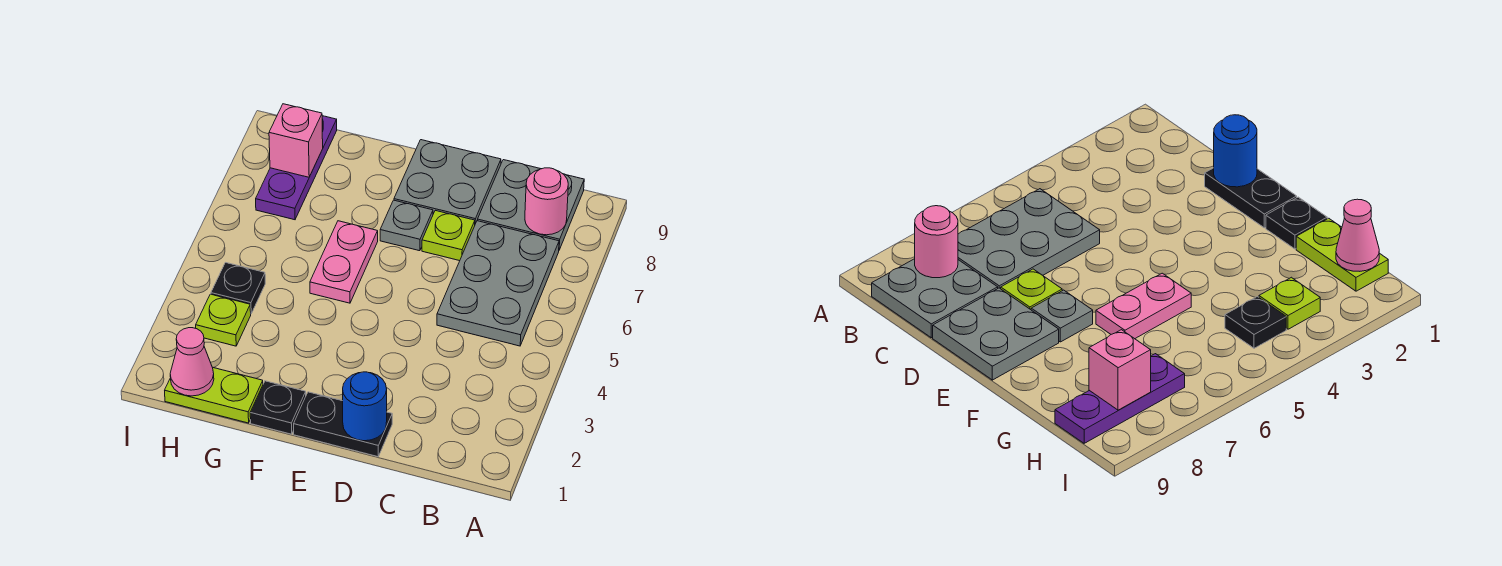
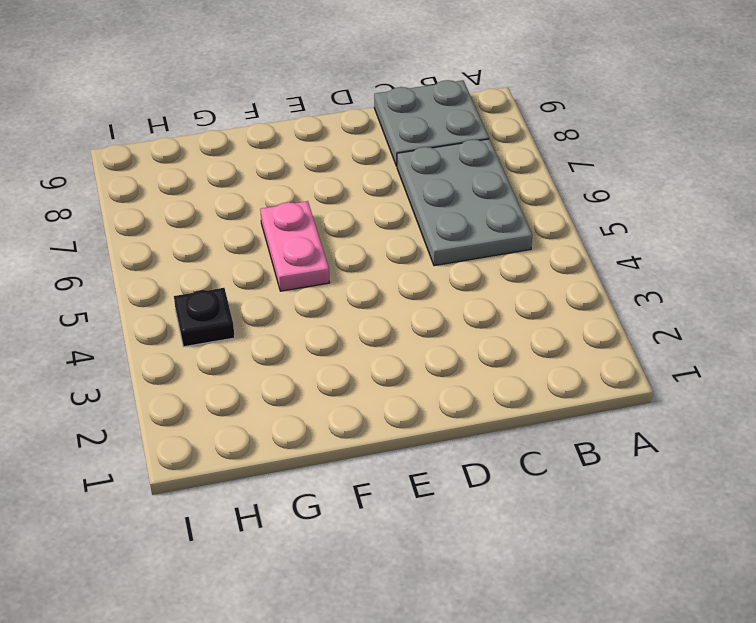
none -> black plate D1:E1 level 1
none -> lime plate D7 level 1
none -> grey plate D8:E9 level 1

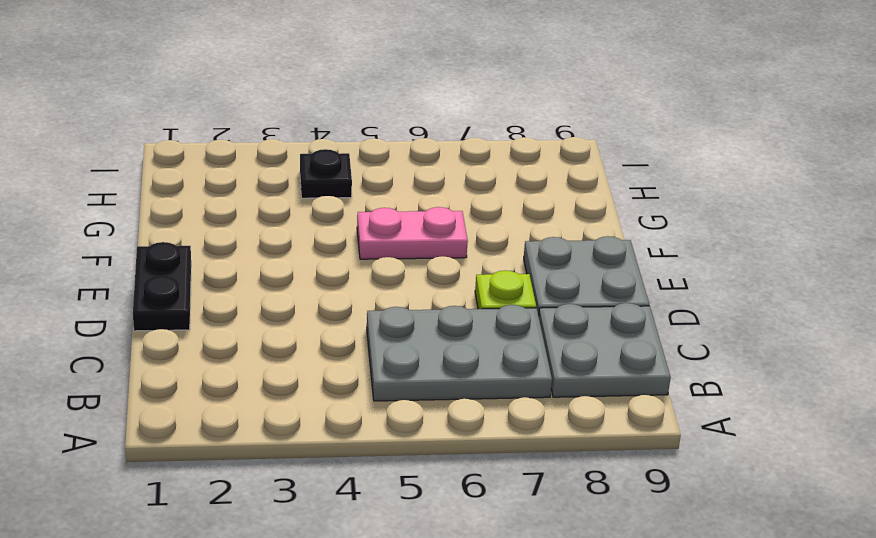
none -> grey plate E7 level 1
none -> black plate F1 level 1
none -> lime plate G1:H1 level 1

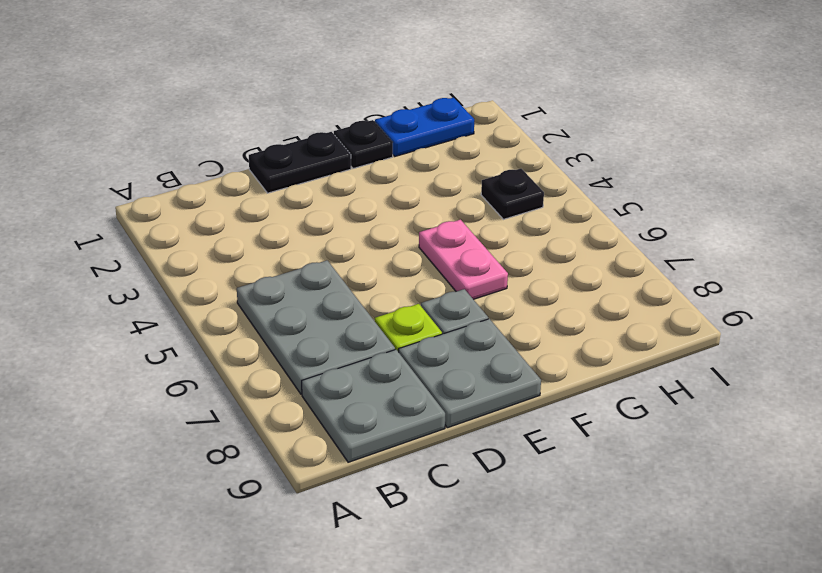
blue plate G1:H1 level 1 -> lime plate G1:H1 level 1
none -> lime plate H3 level 1
none -> purple plate H7:H9 level 1
none -> pink round brick B8 level 2

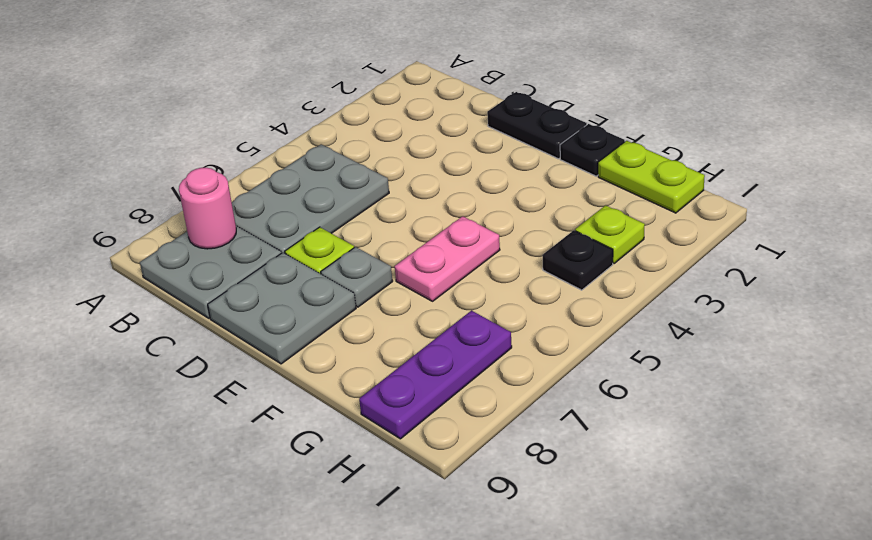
none -> blue round brick D1 level 2
none -> pink cone H1 level 2
none -> pink brick H8 level 2

